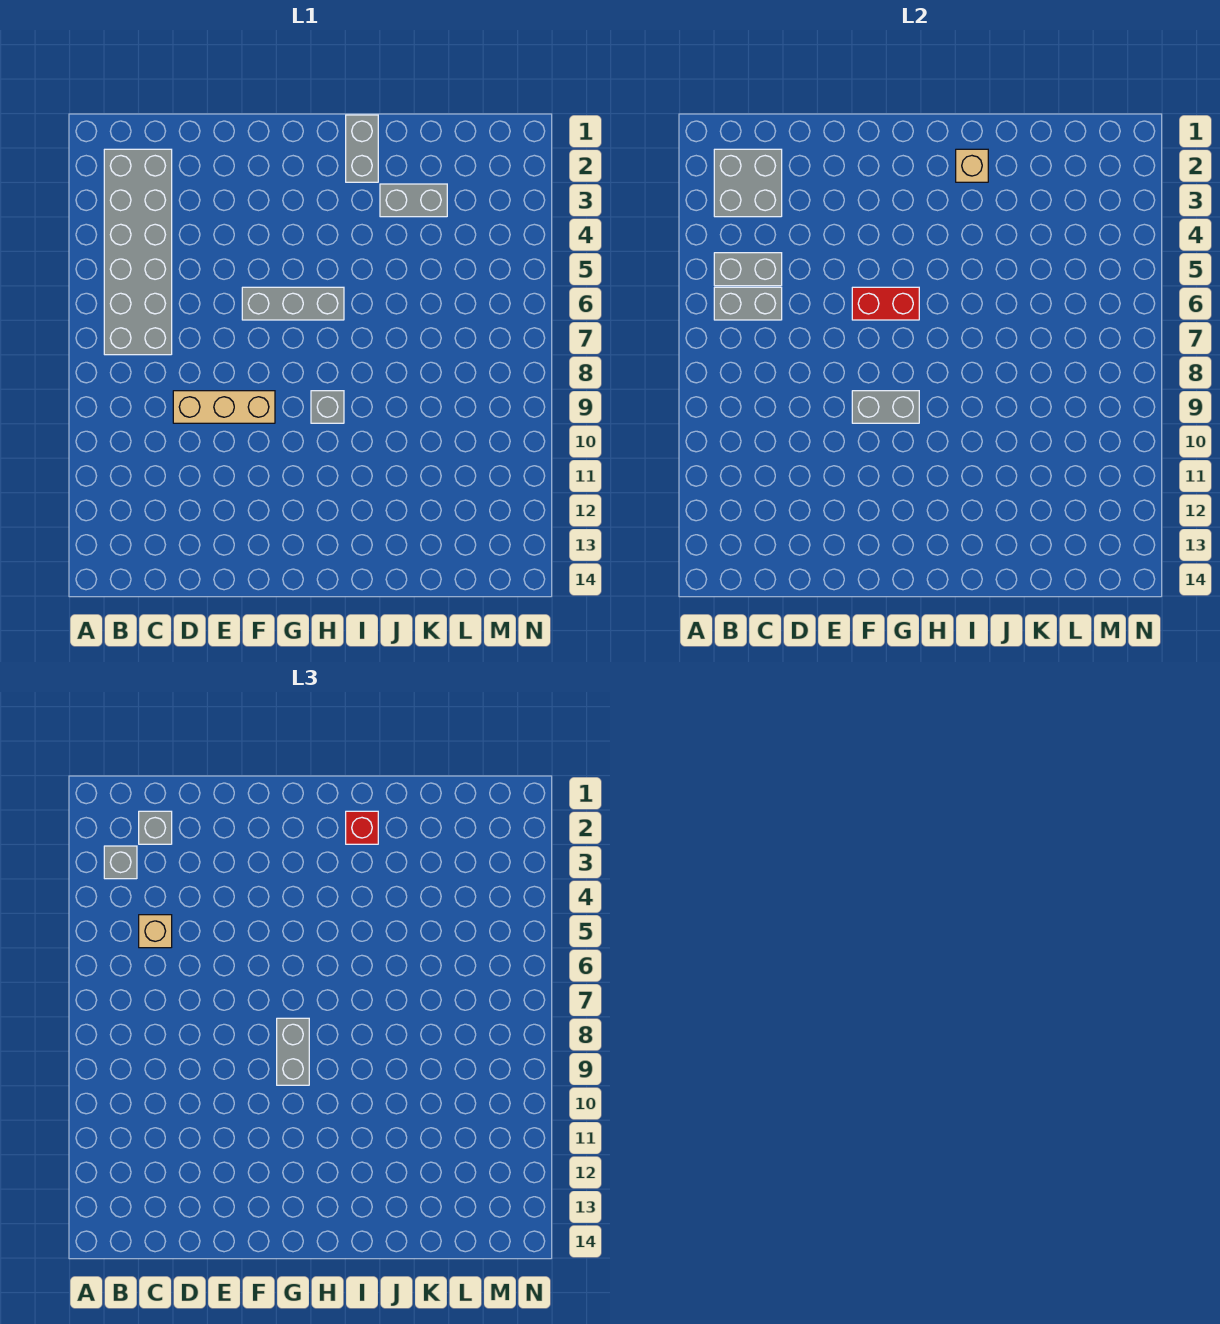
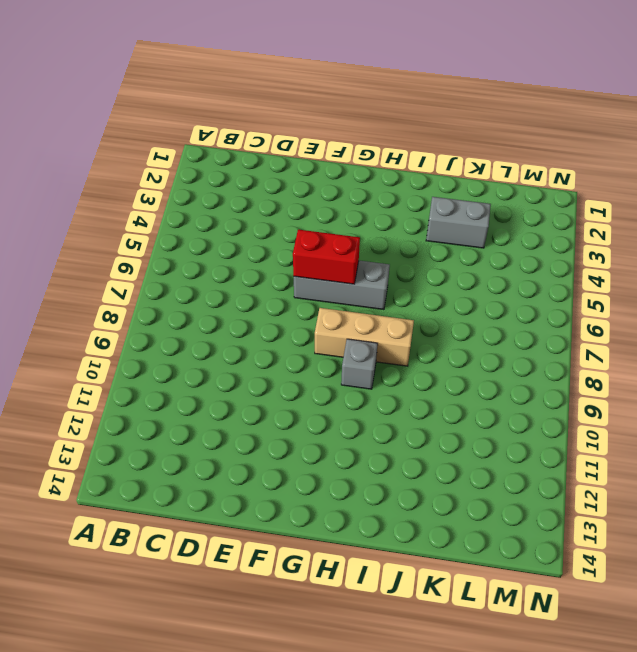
tan brick G8:I8 level 1 -> tan brick D9:F9 level 1
none -> grey brick B2:C7 level 1
none -> grey brick I1:I2 level 1
none -> grey brick B2:C3 level 2

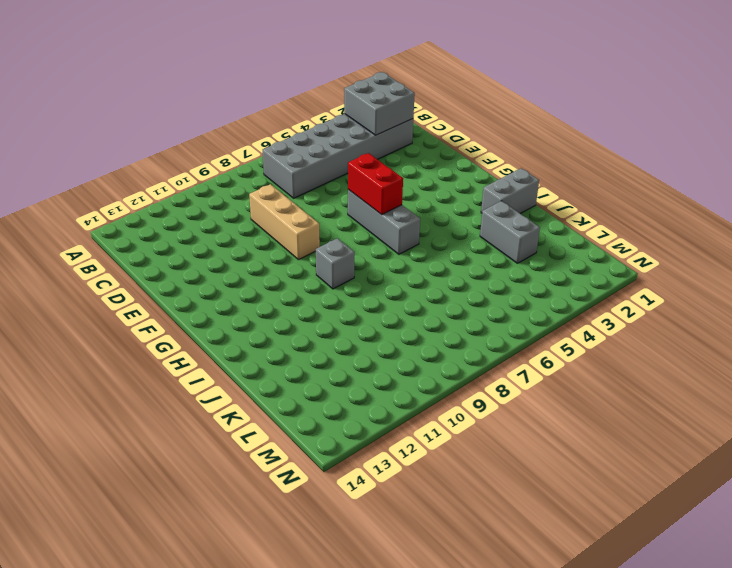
none -> grey brick B5:C5 level 2
none -> grey brick B6:C6 level 2
none -> grey brick F9:G9 level 2

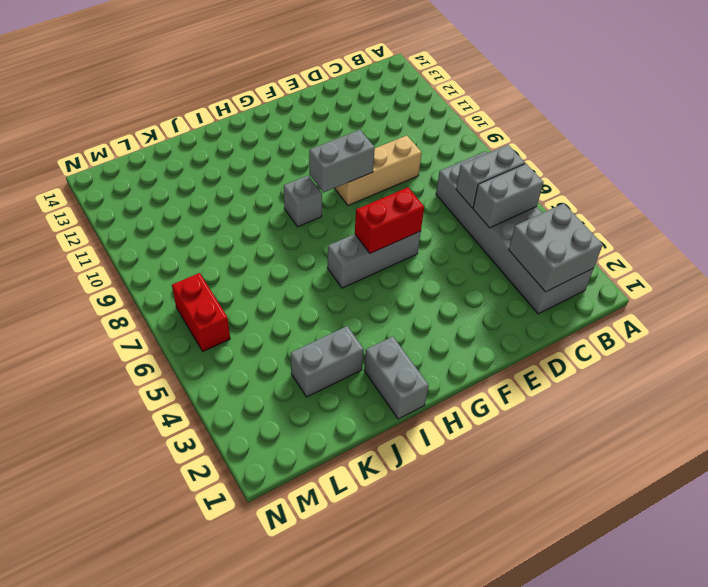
red brick M6:M7 level 1 -> none
none -> tan brick I2 level 2
none -> grey brick B3 level 3
none -> grey brick C2 level 3

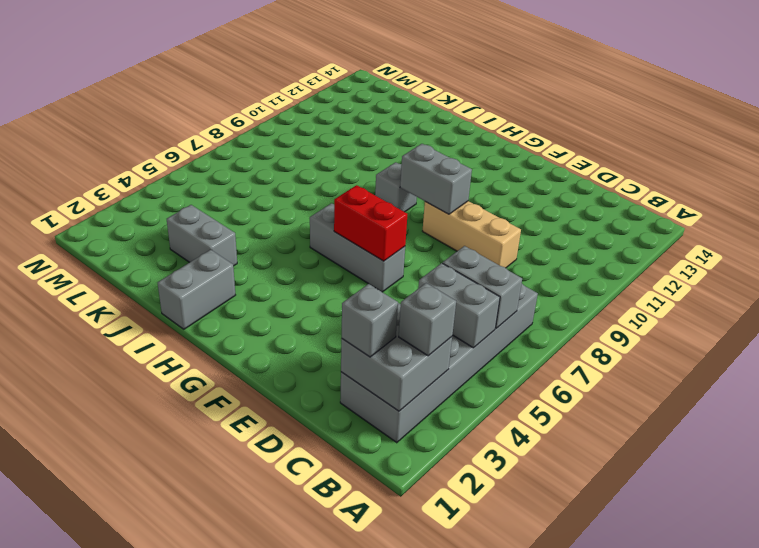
none -> tan brick I2 level 2
none -> tan brick C5 level 3
none -> grey brick G8:G9 level 3

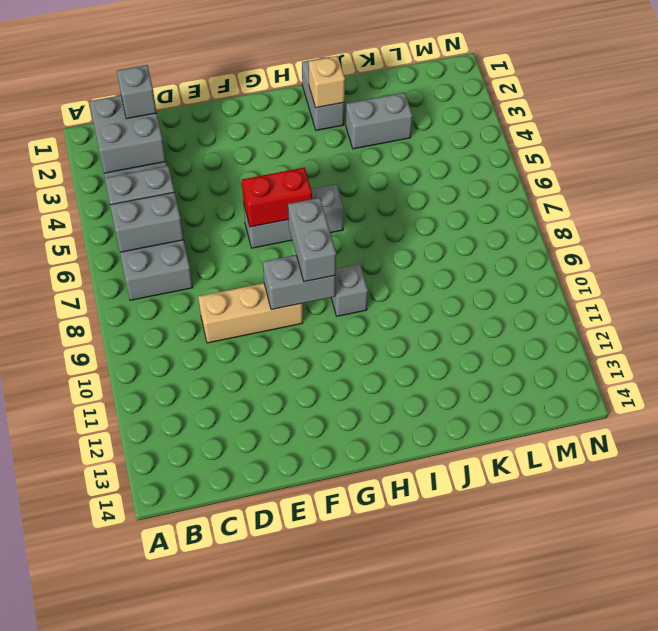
none -> grey brick B3 level 3
none -> tan brick C5 level 3
none -> red brick I2 level 3

